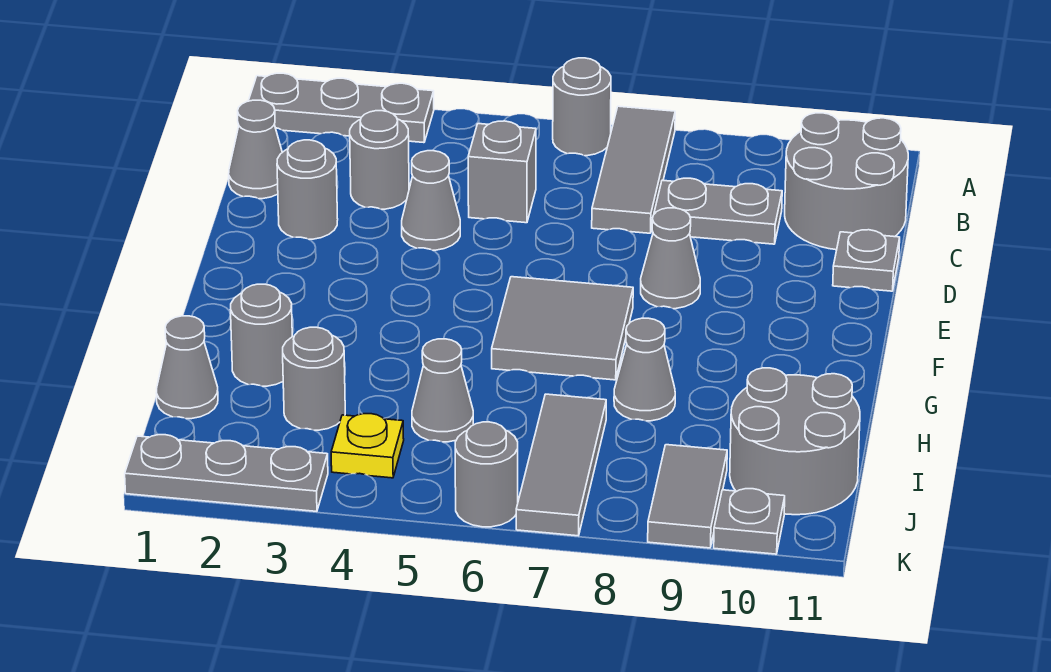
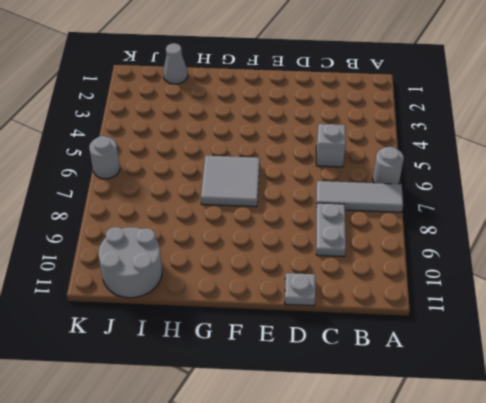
none -> grey plate A1:A3 level 1
none -> grey round brick B10:C11 level 1
none -> grey cone C1 level 1

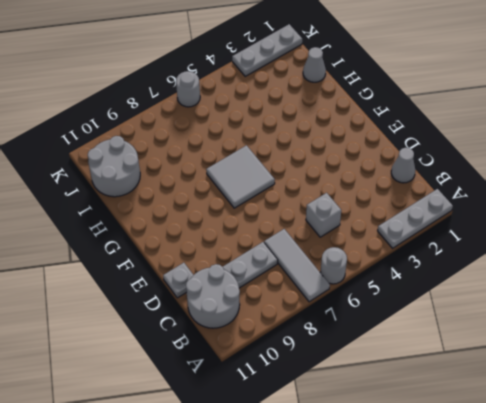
none -> grey round brick C3 level 1
none -> grey round brick D2 level 1
none -> grey cone D4 level 1

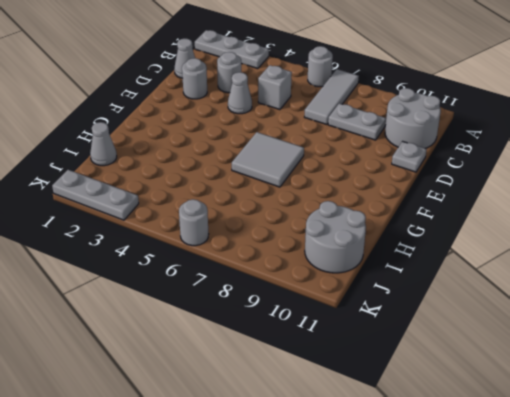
none -> grey cone E8 level 1
none -> grey round brick H2 level 1
none -> grey cone H8 level 1

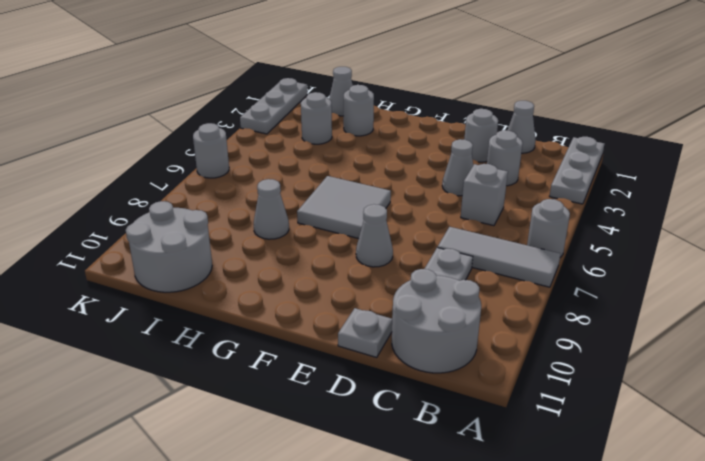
none -> grey cone I5 level 1
none -> grey tile I7:K7 level 1
none -> yellow plate J4 level 1

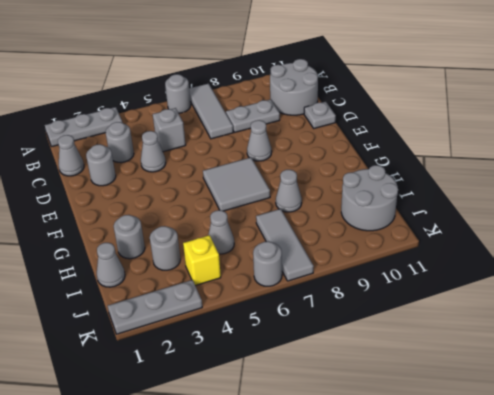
yellow brick J4 level 1 -> yellow plate J4 level 1
none -> grey tile J9:K9 level 1
none -> grey plate K10 level 1

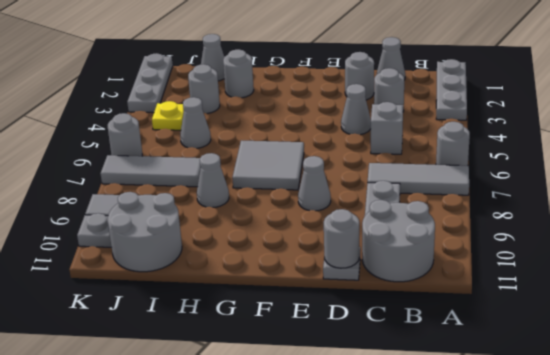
grey round brick D11 level 2 -> none

